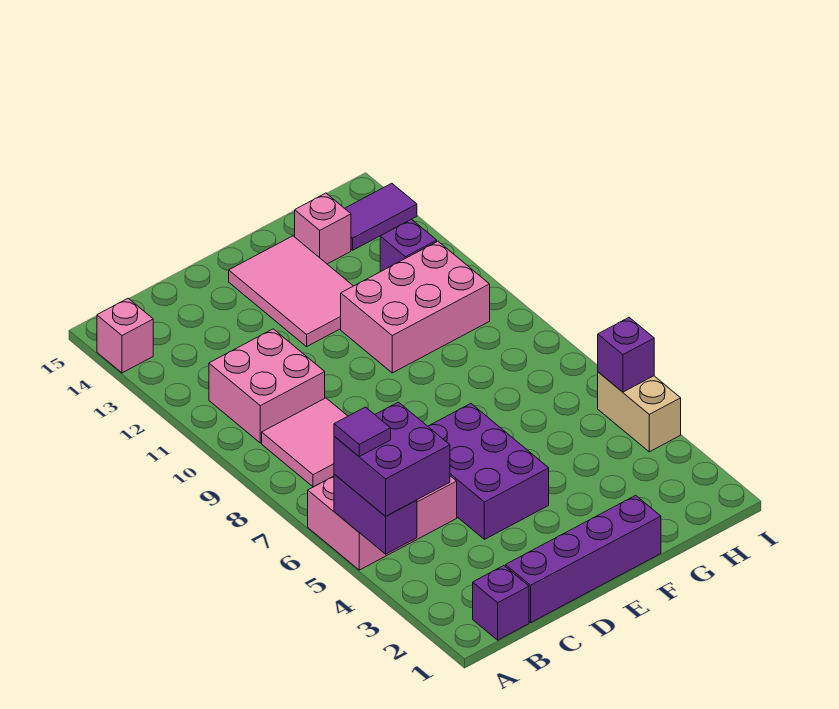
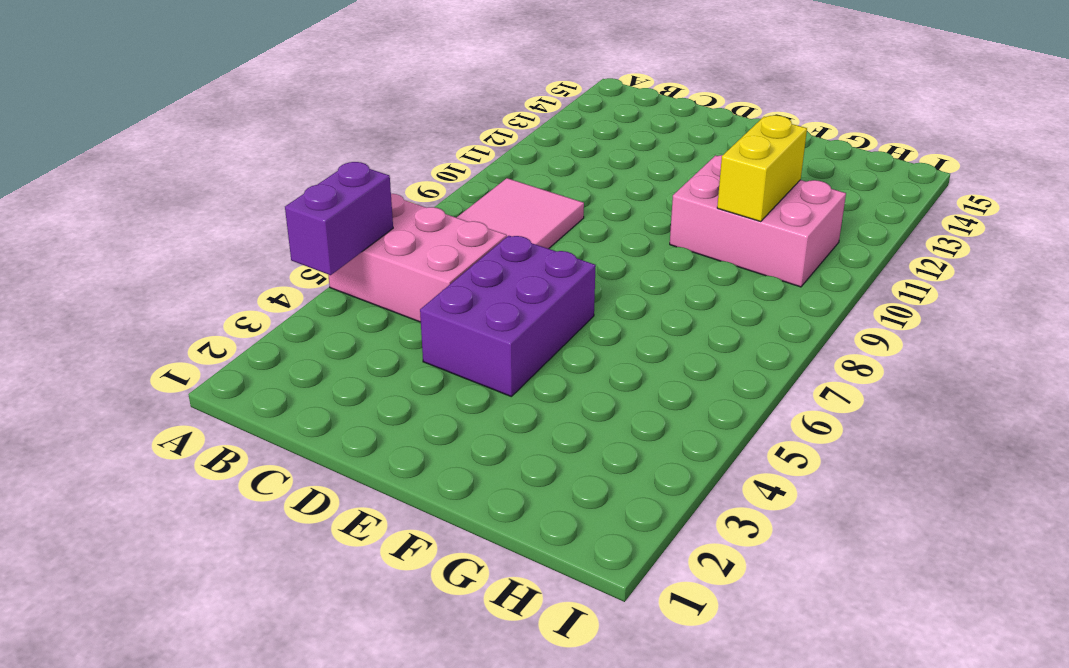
yellow brick G10:G11 level 2 -> none
none -> pink brick A14 level 1
none -> purple brick B1 level 1
none -> pink brick B10:C11 level 1

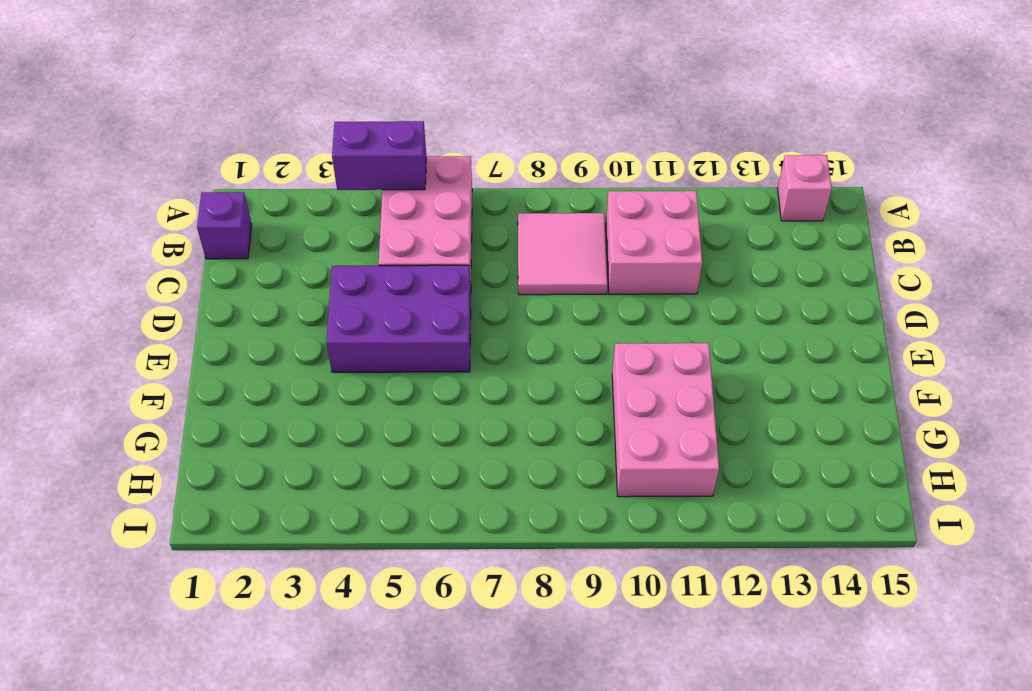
none -> purple brick C1:F1 level 1
none -> pink tile E12:F14 level 1
none -> pink brick G14 level 1

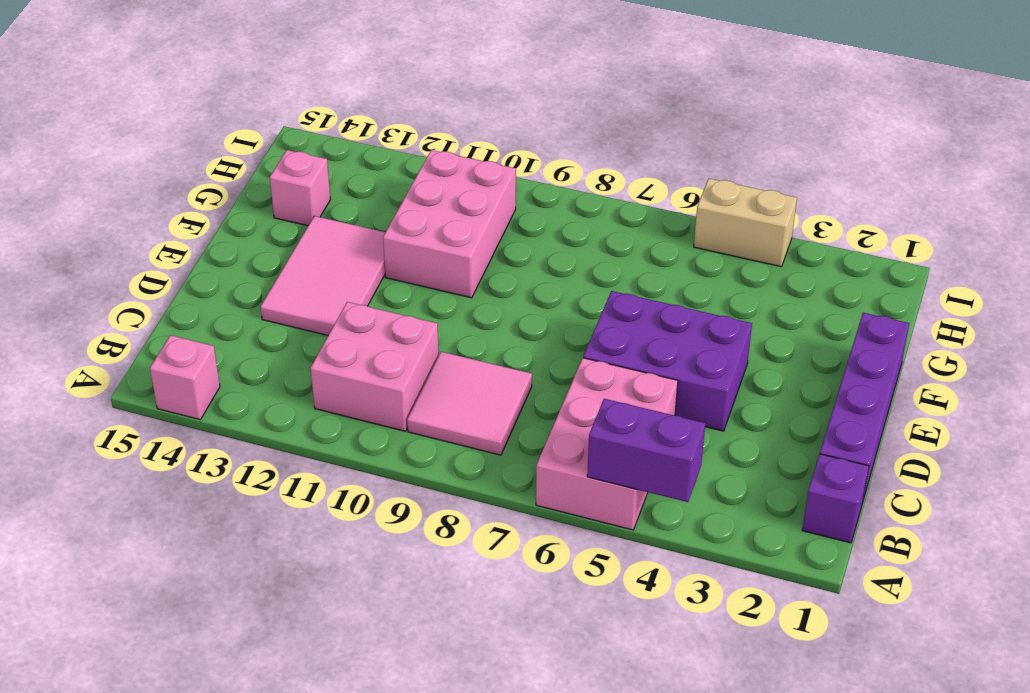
pink tile D12:F13 level 1 -> pink tile E12:F14 level 1
none -> purple brick H12 level 1
none -> purple tile H14:I14 level 1
none -> purple brick I5 level 2

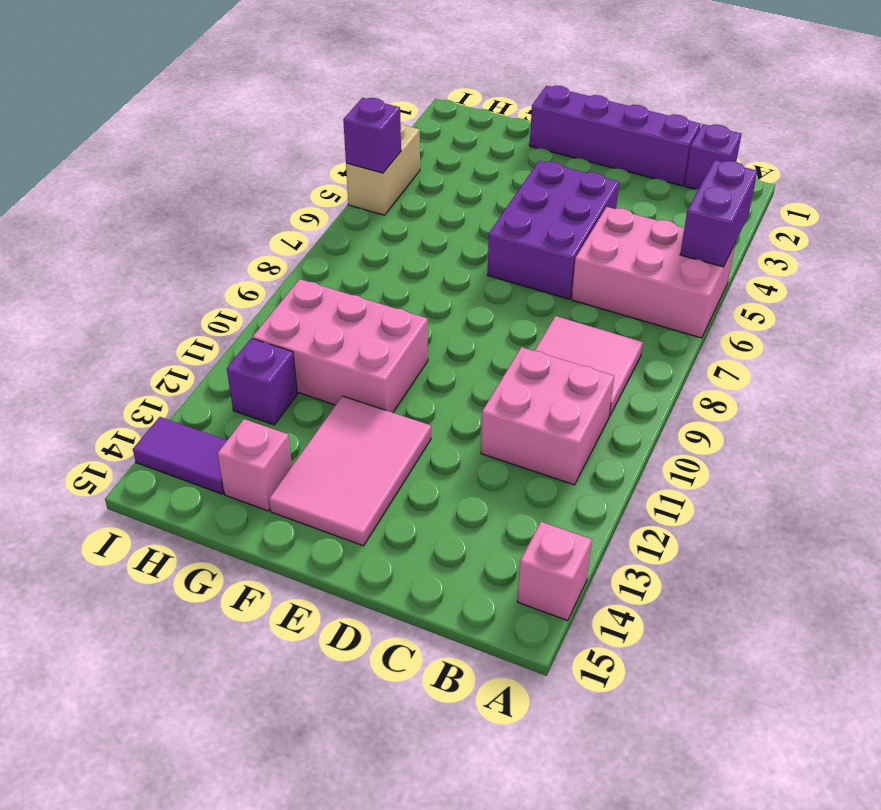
none -> purple brick A4:B5 level 3
none -> purple tile A5 level 4

